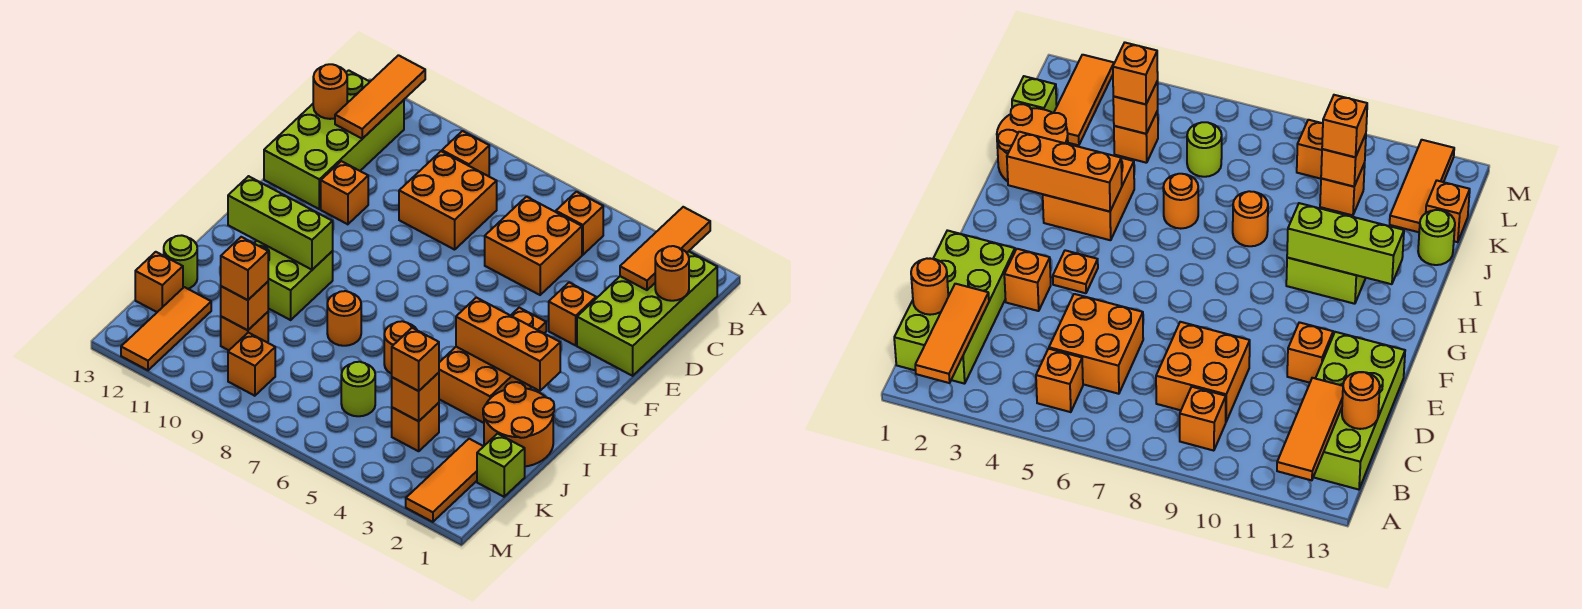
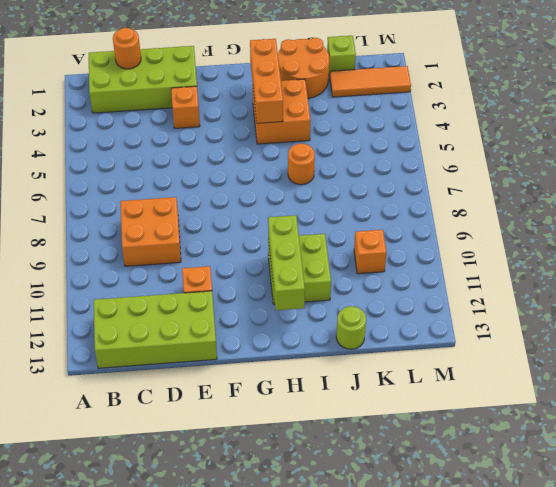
none -> orange brick B5 level 1
none -> orange brick B9 level 1
none -> orange brick C5:D6 level 1
none -> orange plate F4 level 1

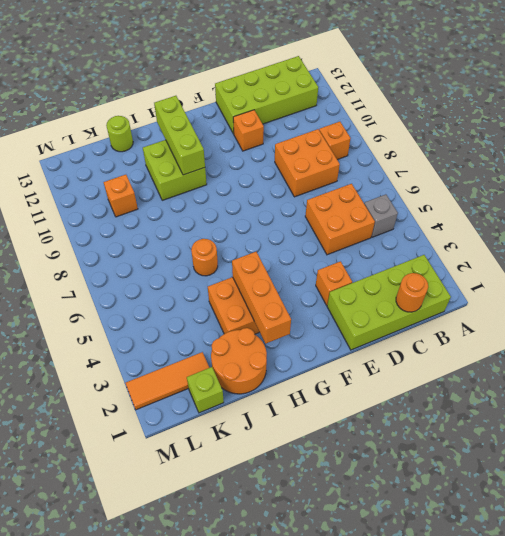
grey brick B5 level 1 -> orange brick B5 level 1
none -> orange plate F4 level 1
none -> orange round brick I8 level 1
none -> orange brick K4 level 1
none -> lime round brick K6 level 1

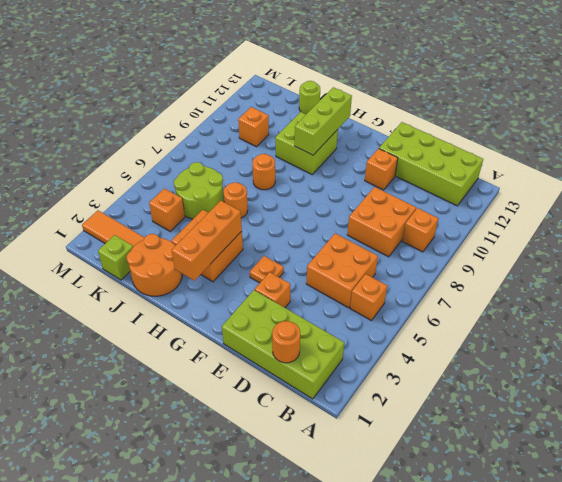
lime round brick J5:K6 level 1 -> lime round brick K6 level 1
none -> orange tile K12:M12 level 1
none -> orange brick K13 level 1
none -> orange brick L9 level 1
none -> orange tile A2:C2 level 2

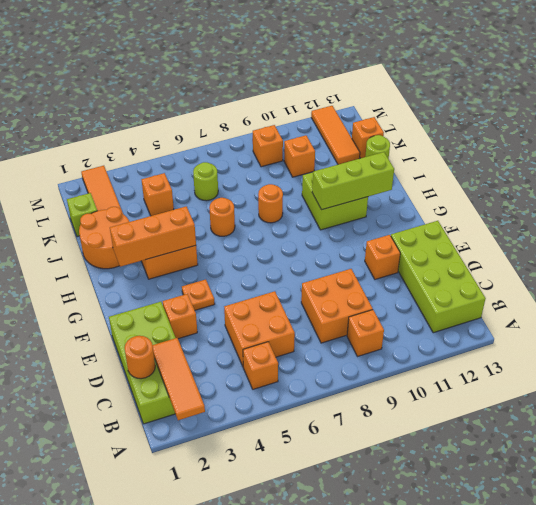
none -> orange tile A12:C12 level 2
none -> orange round brick C13 level 2
none -> orange brick K4 level 2
none -> orange brick K10 level 2

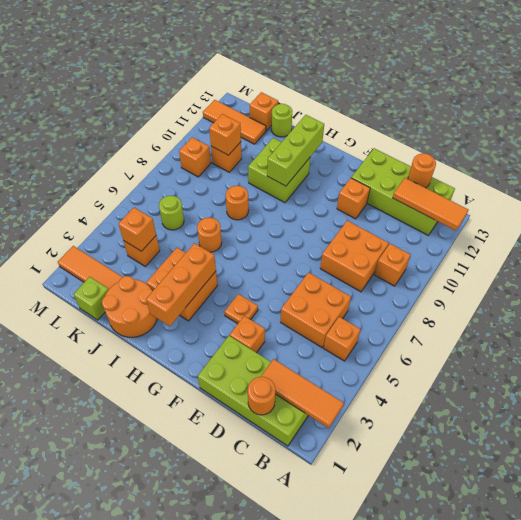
none -> orange brick K4 level 3
none -> orange brick K10 level 3

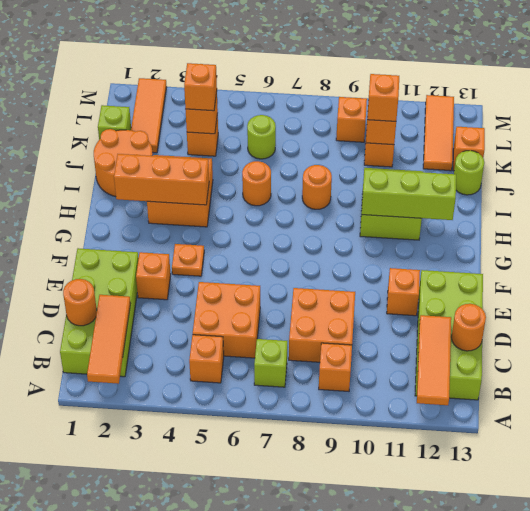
lime brick B7 level 1 -> none

